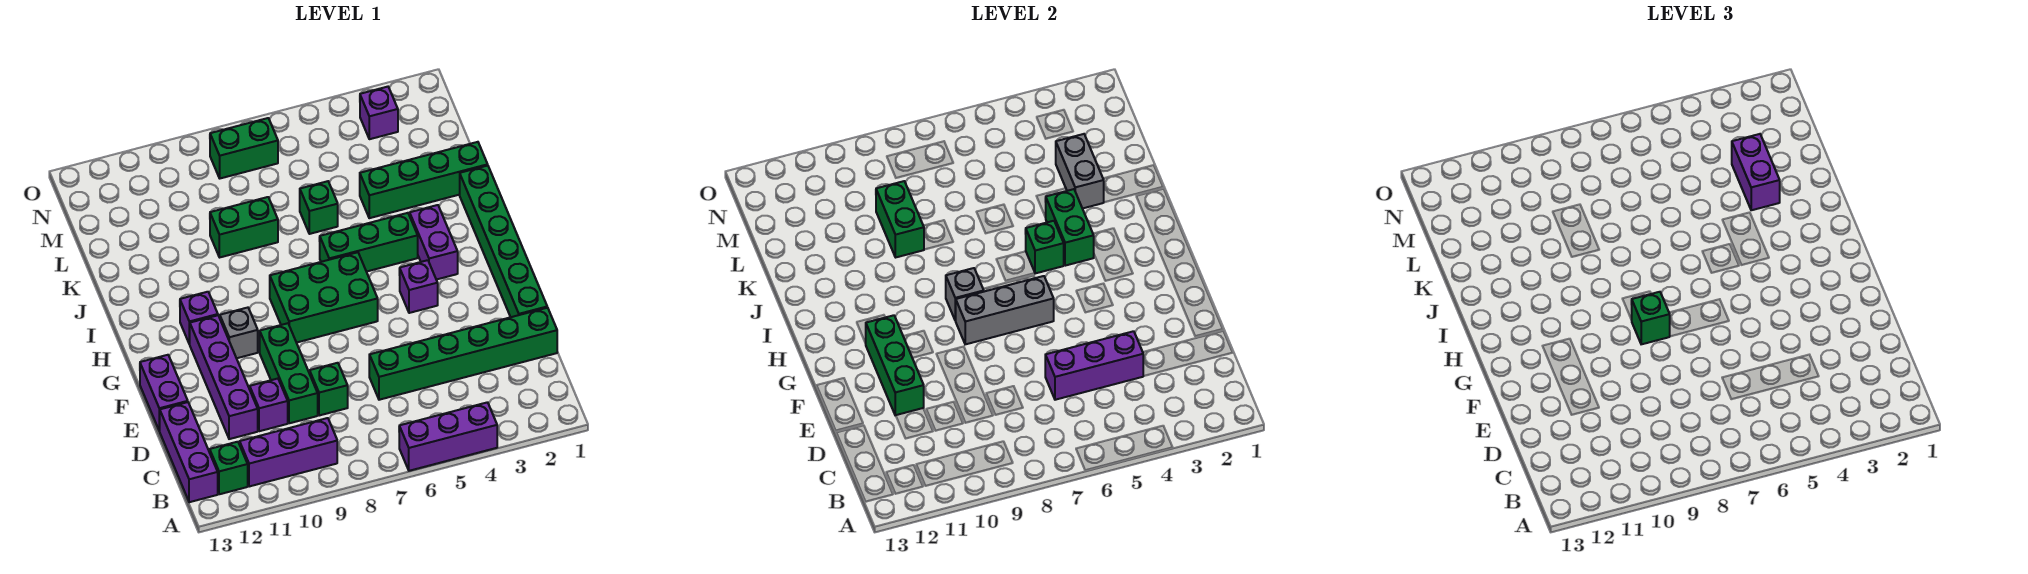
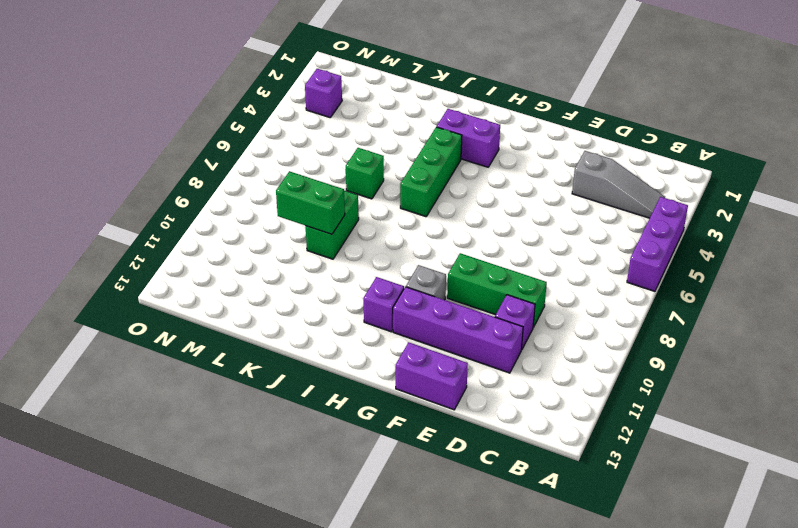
grey slope B3:D3 level 1 top D -> green brick D1:D6 level 1
none -> purple brick B9:B11 level 1
none -> green brick B12 level 1
none -> purple brick B13:D13 level 1
none -> green brick D8 level 1

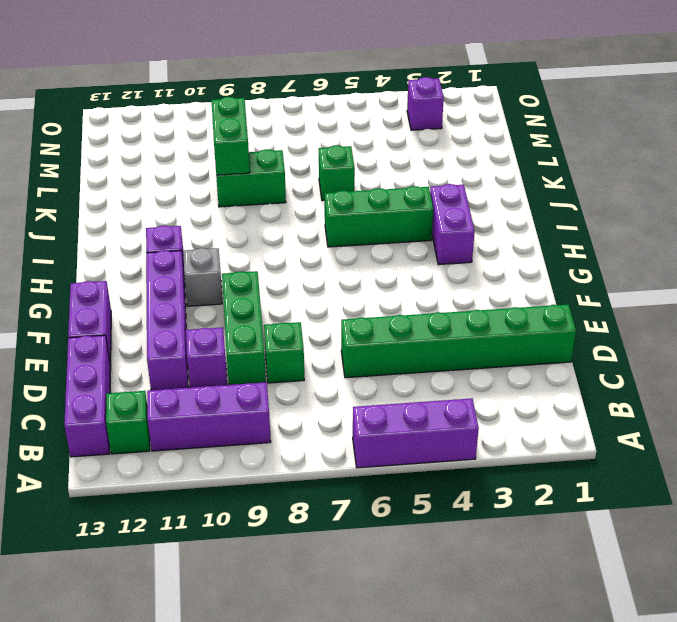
none -> green brick E1:J1 level 1
none -> purple brick G4 level 1
none -> green brick G6:H8 level 1
none -> green brick K1:K4 level 1

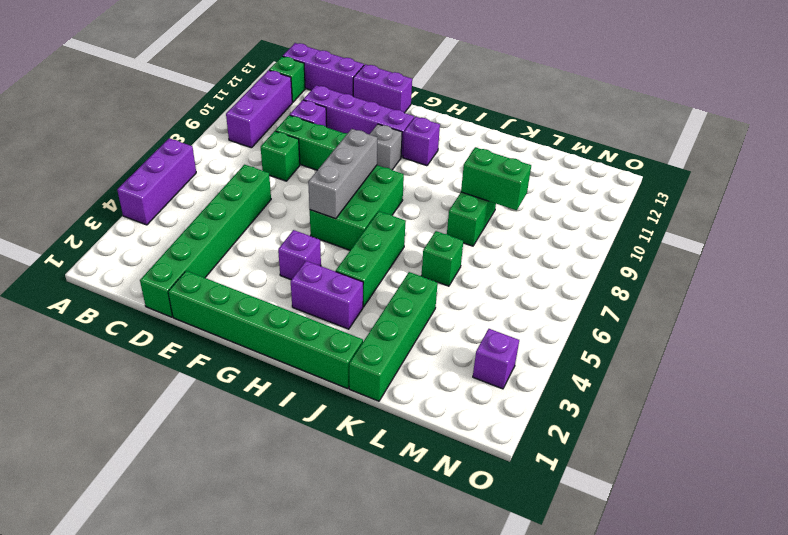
none -> green brick N7:N8 level 1
none -> purple brick D4:D6 level 2
none -> green brick E11:G11 level 2
none -> grey brick H8 level 2

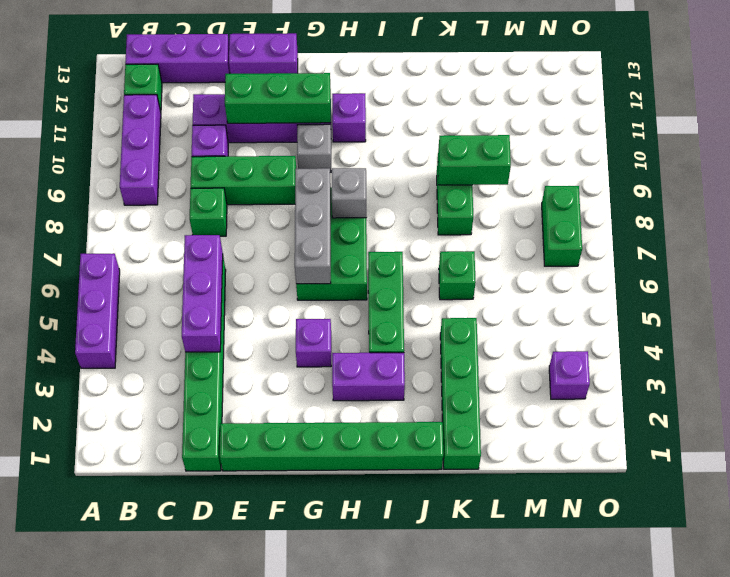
none -> green brick I4:J4 level 2
none -> green brick I5 level 2
none -> grey brick K3:L3 level 2
none -> green brick G8 level 3

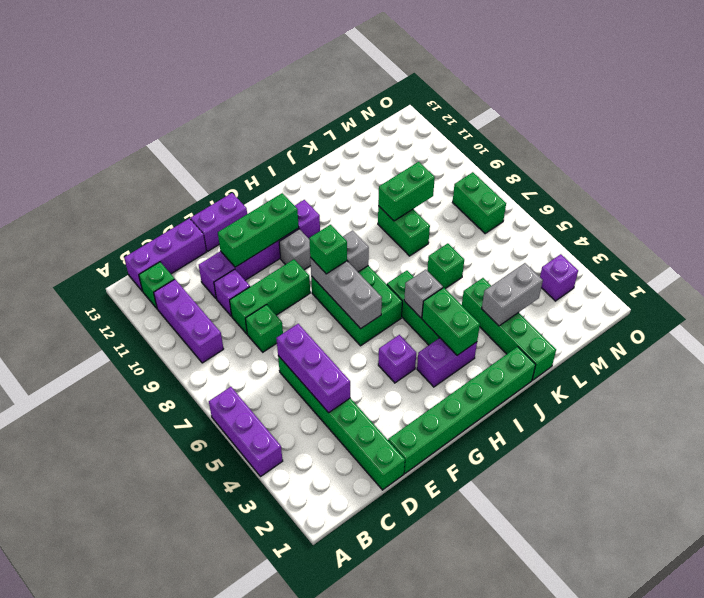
green brick I3:I4 level 2 -> green brick I4:J4 level 2
grey brick I5 level 2 -> green brick I5 level 2
none -> purple brick K3:L3 level 3

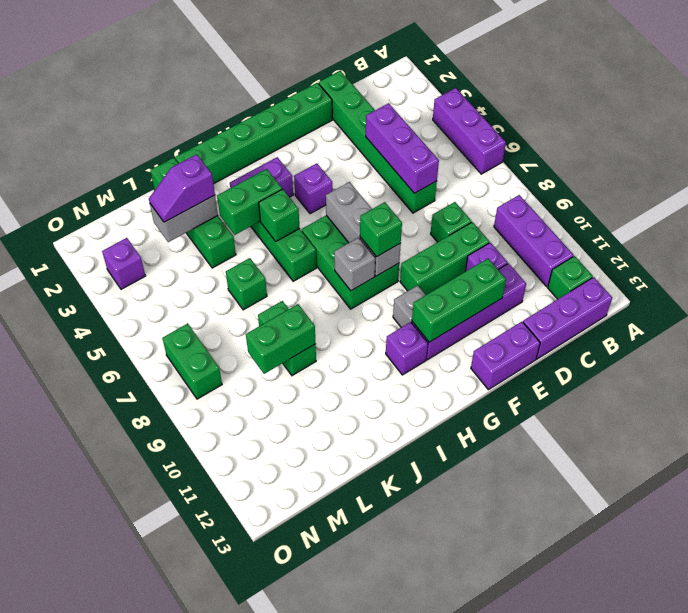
purple slope K3:L3 level 3 top K -> purple brick K3:L3 level 3

